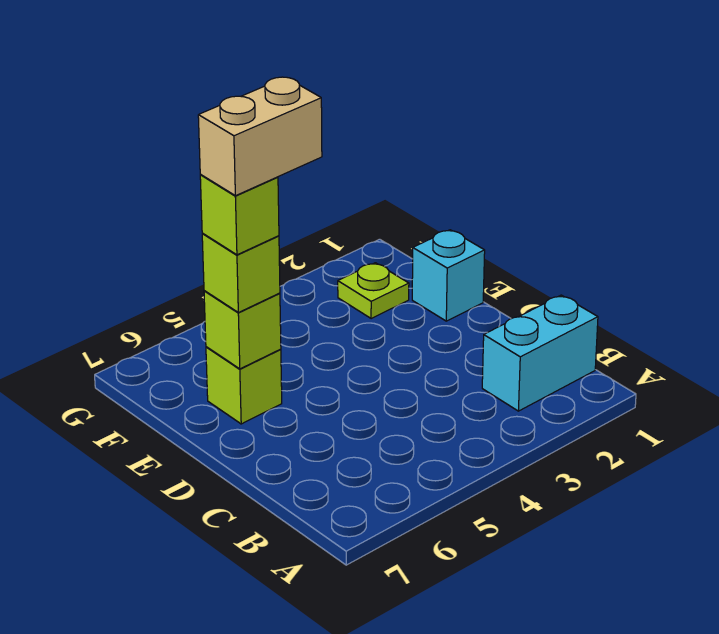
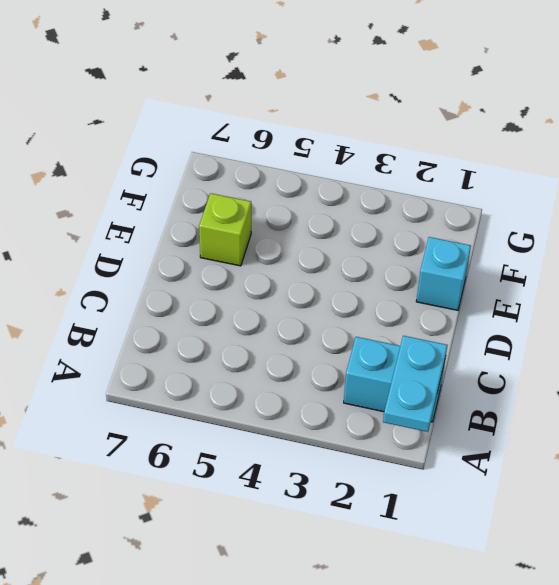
cyan plate A1:B1 level 2 -> none
none -> lime plate F2 level 1
none -> lime brick E6 level 2

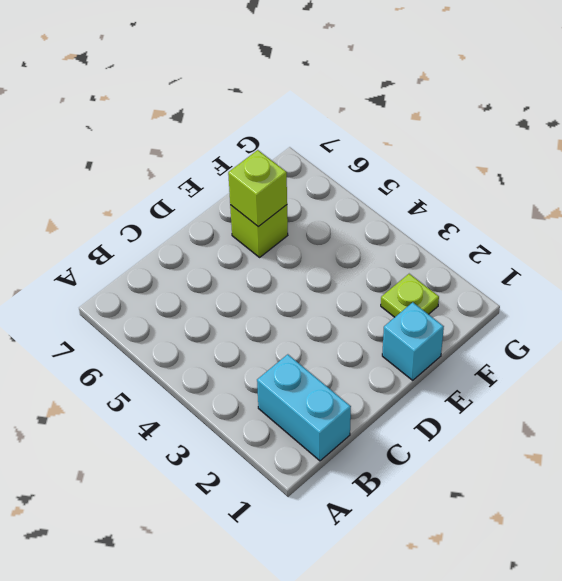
none -> lime brick E6 level 3
none -> lime brick E6 level 4

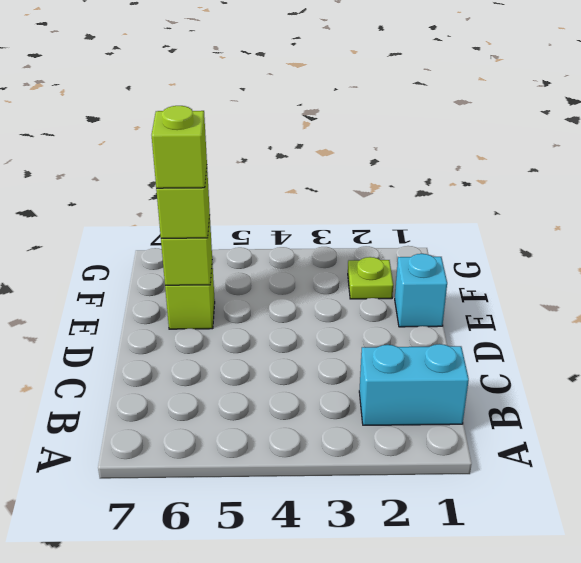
none -> tan brick E5:E6 level 5

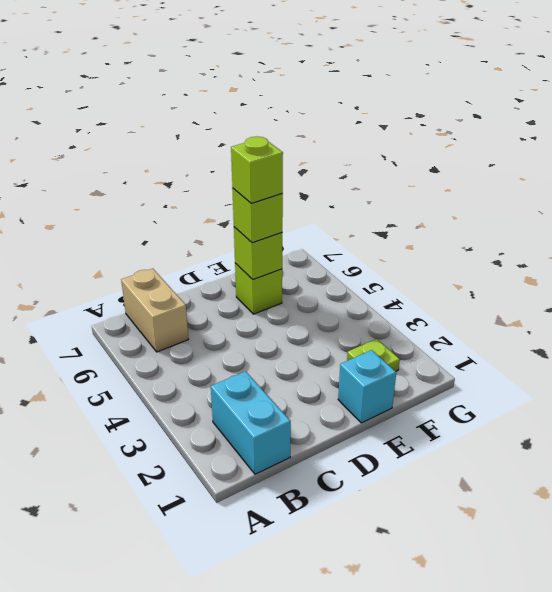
tan brick B6:B7 level 1 -> tan brick E5:E6 level 5

